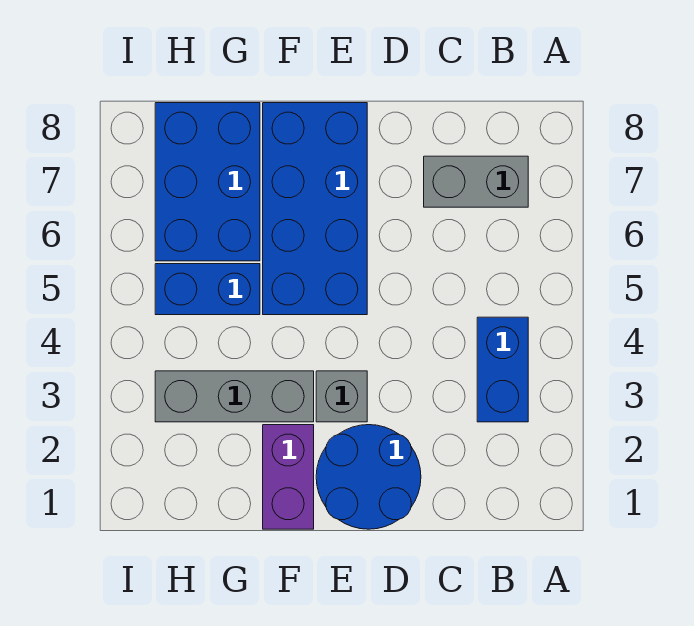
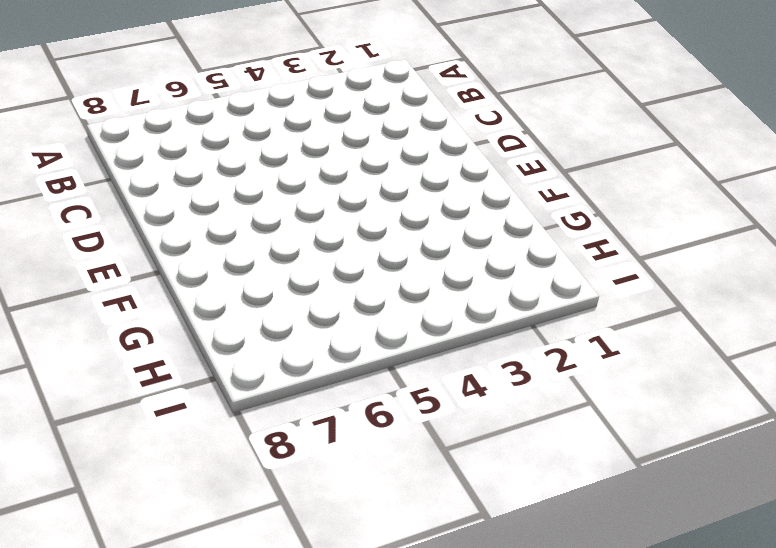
none -> blue brick B3:B4 level 1
none -> grey brick B7:C7 level 1

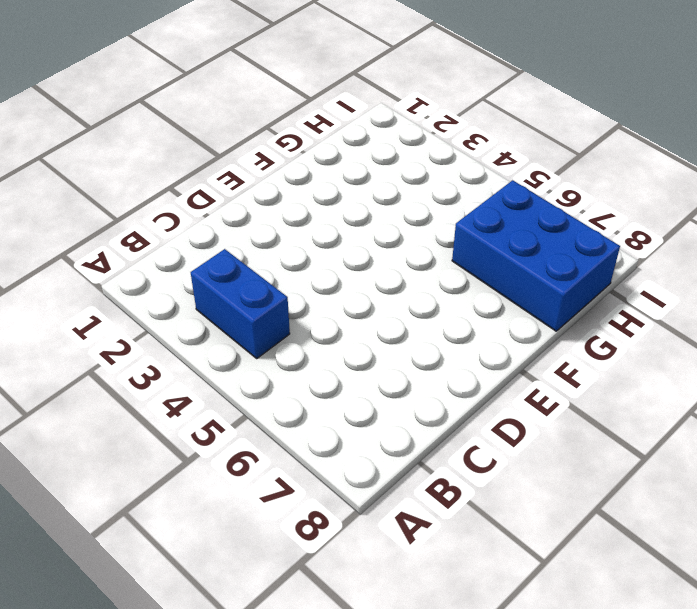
none -> grey brick B7:C7 level 1
none -> blue round brick D1:E2 level 1

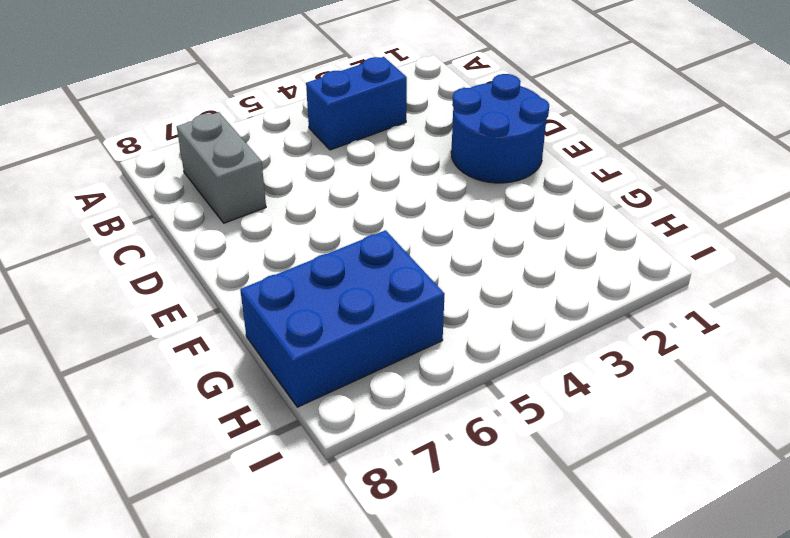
none -> grey brick E3 level 1
none -> blue brick E5:F8 level 1

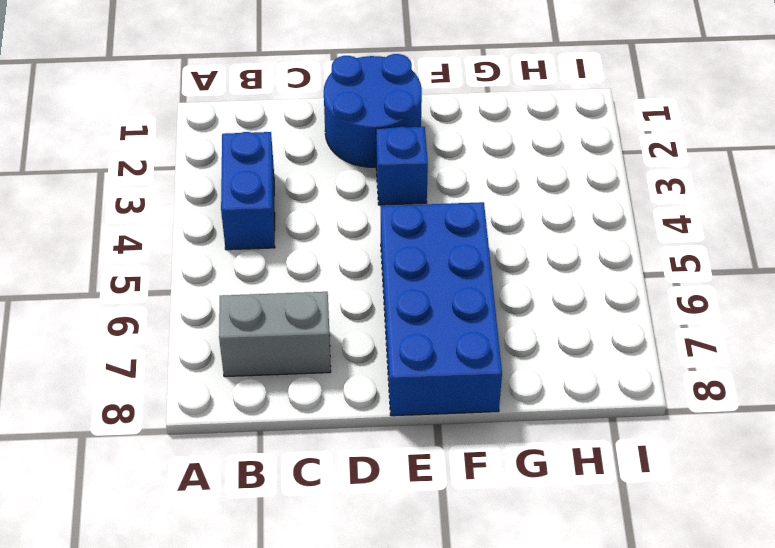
blue brick E3 level 1 -> grey brick E3 level 1
none -> purple brick F1:F2 level 1
none -> grey brick F3:H3 level 1

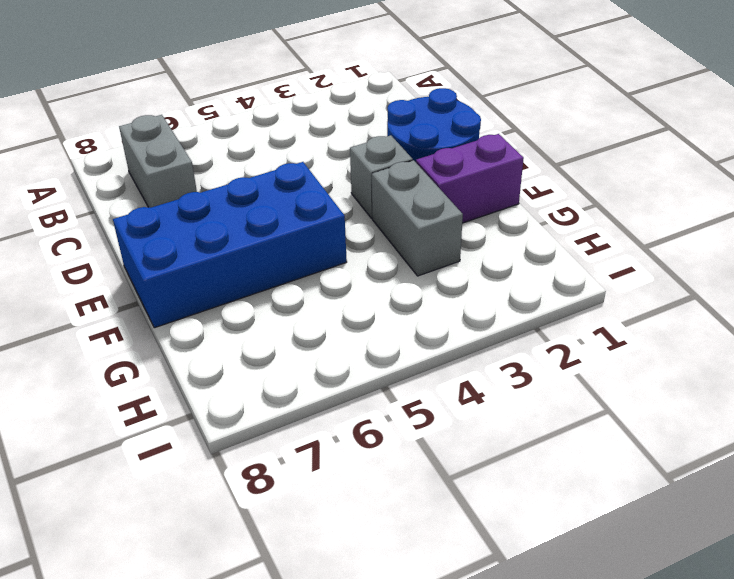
grey brick F3:G3 level 1 -> grey brick F3:H3 level 1
none -> blue brick B3:B4 level 1
none -> blue brick G5:H5 level 1

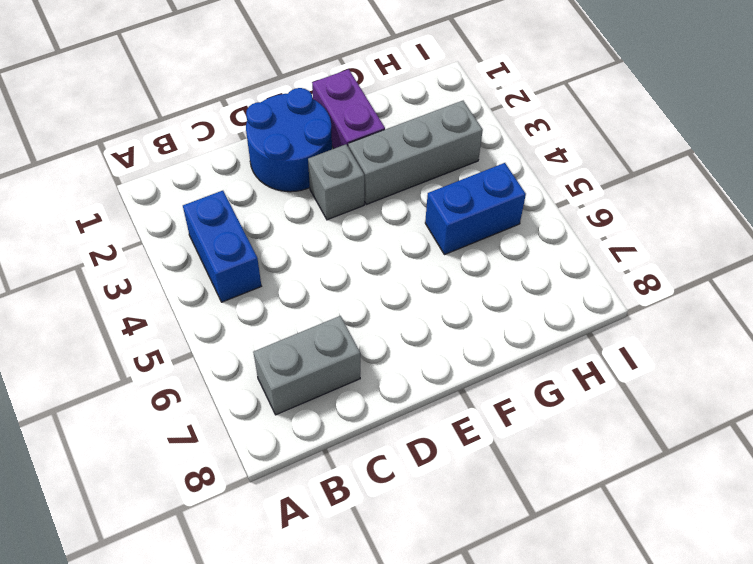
none -> blue brick E5:F8 level 1
none -> blue brick G6:H8 level 1

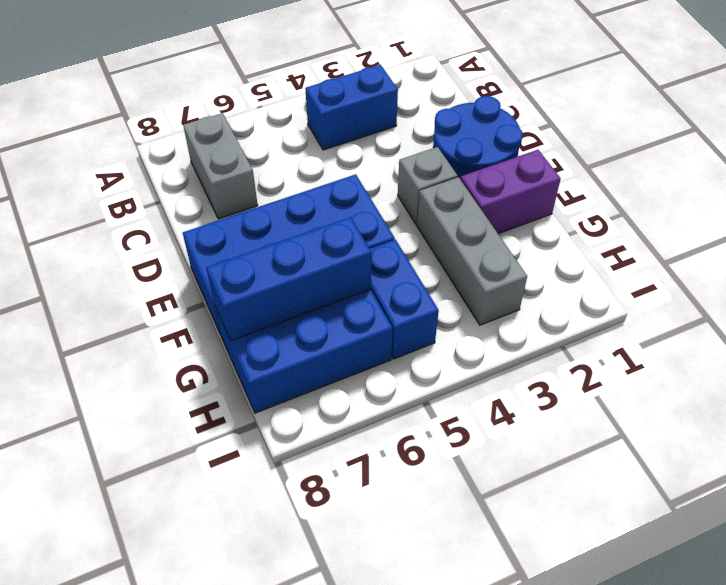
blue brick G6:G8 level 2 -> none

